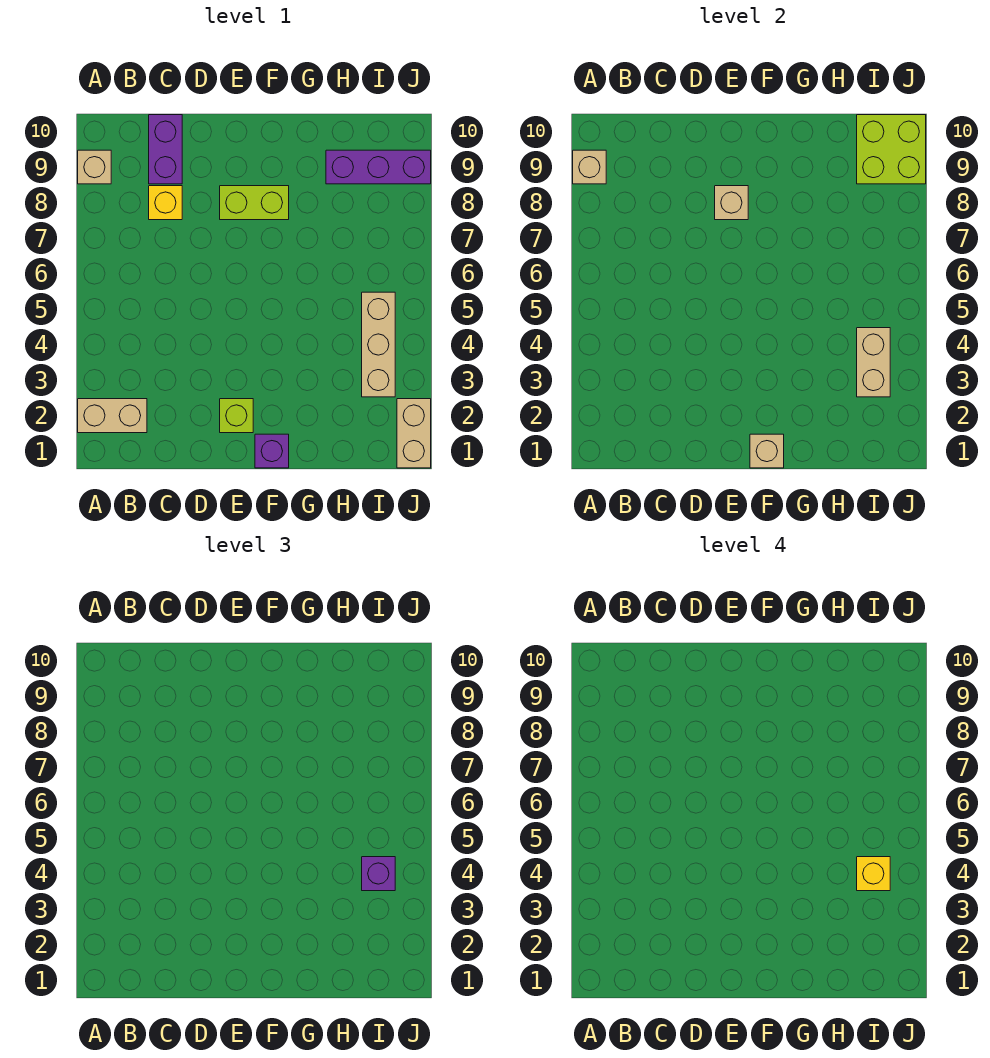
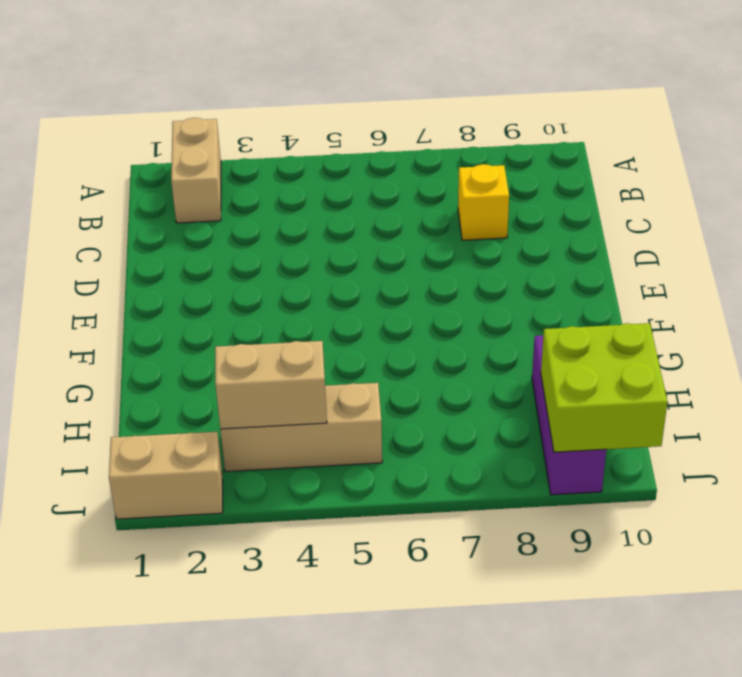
none -> tan brick A9 level 1
none -> purple brick C9:C10 level 1
none -> lime brick E2 level 1

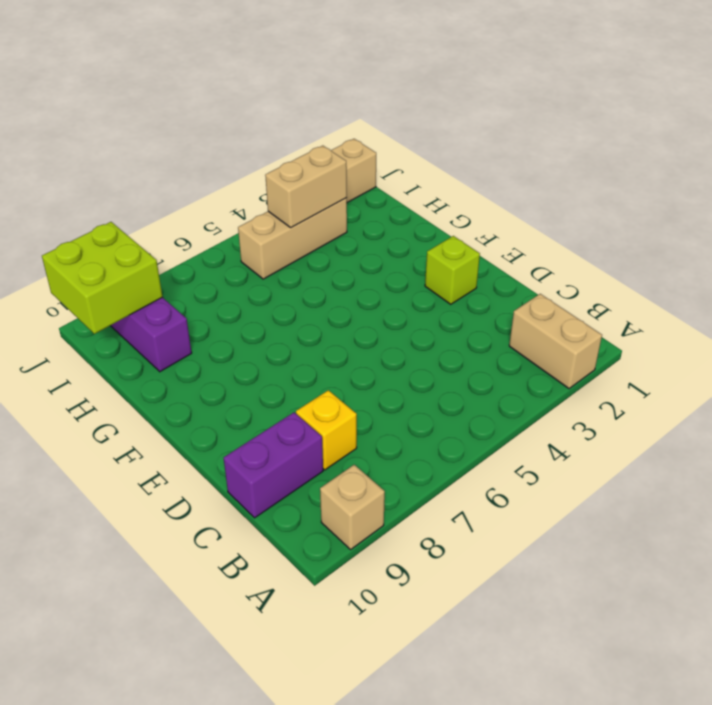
none -> lime brick E8:F8 level 1
none -> purple brick F1 level 1
none -> tan brick A9 level 2

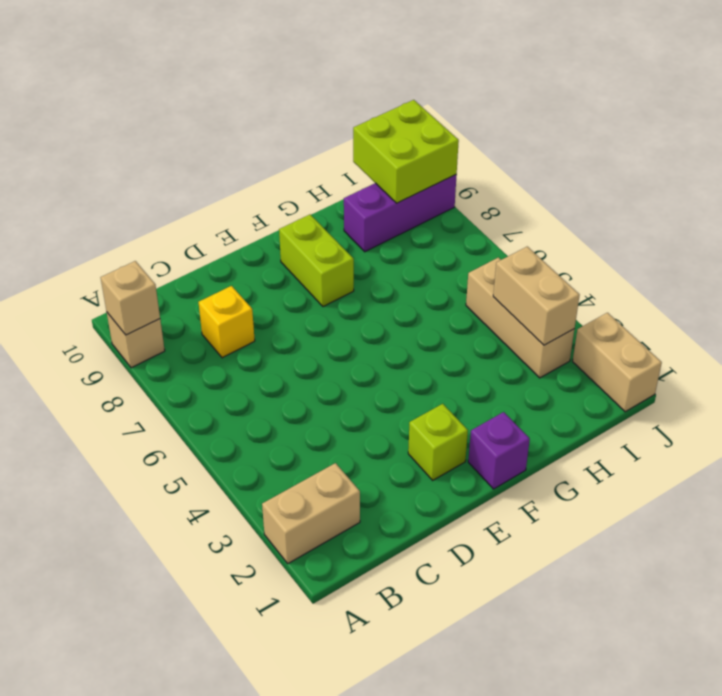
lime brick F8:F9 level 1 -> lime brick E8:F8 level 1
none -> purple brick C9:C10 level 1
none -> tan brick E8 level 2
none -> tan brick F1 level 2

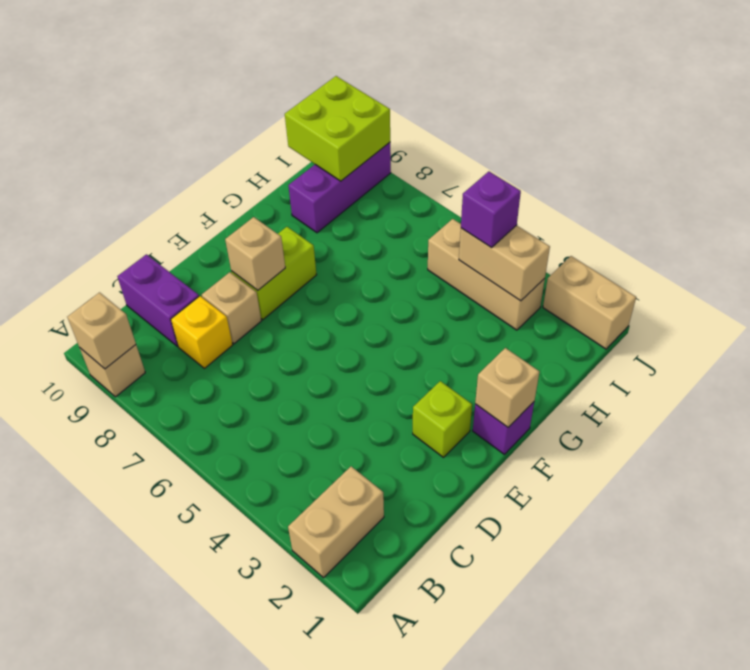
tan brick D8 level 1 -> none
none -> yellow brick I4 level 4

